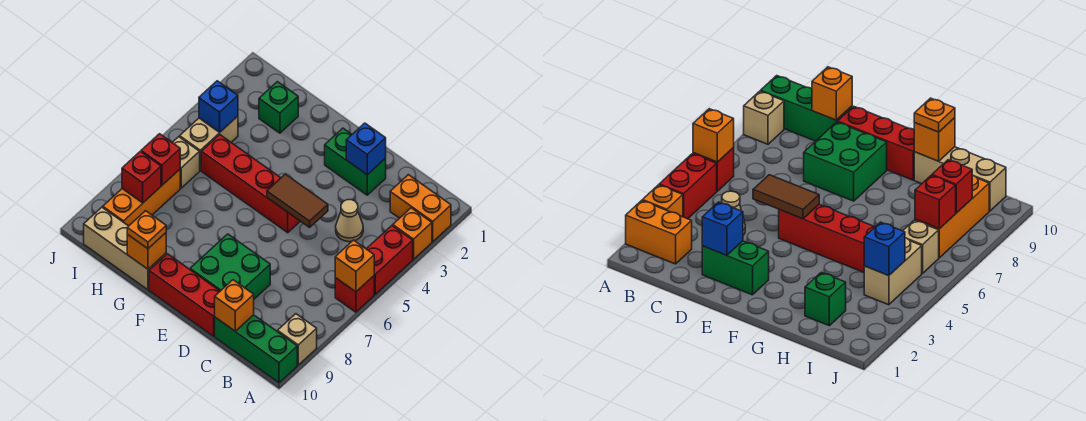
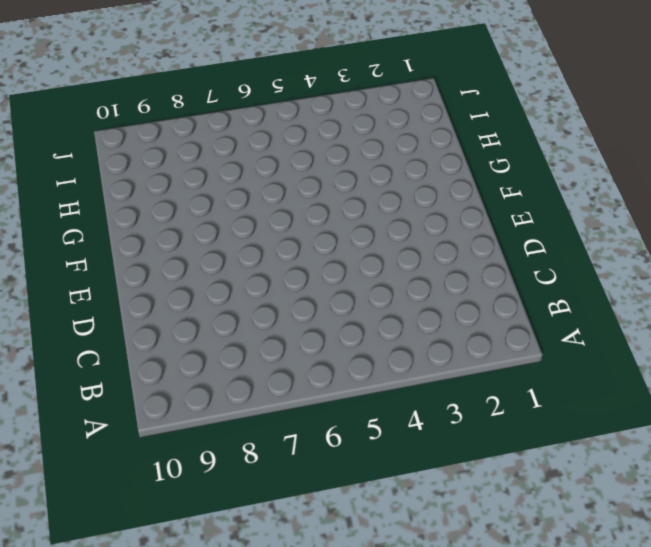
none -> orange brick A2:B2 level 1
none -> orange brick A3 level 1
none -> red brick A4:A5 level 1

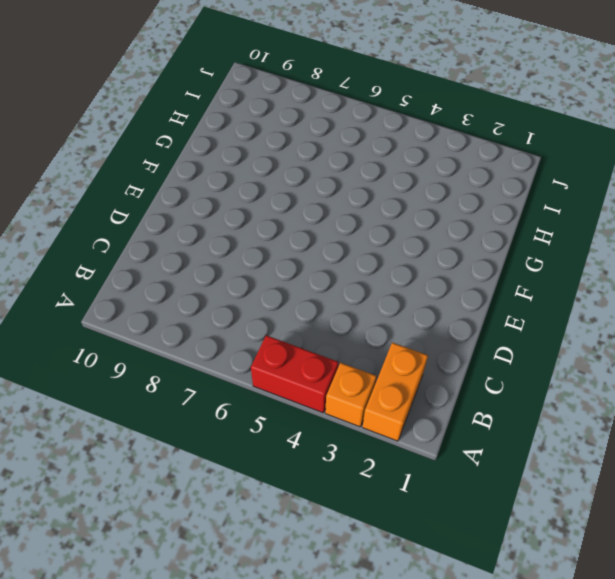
none -> red brick A6 level 1
none -> tan brick A9 level 1
none -> green brick A10:C10 level 1

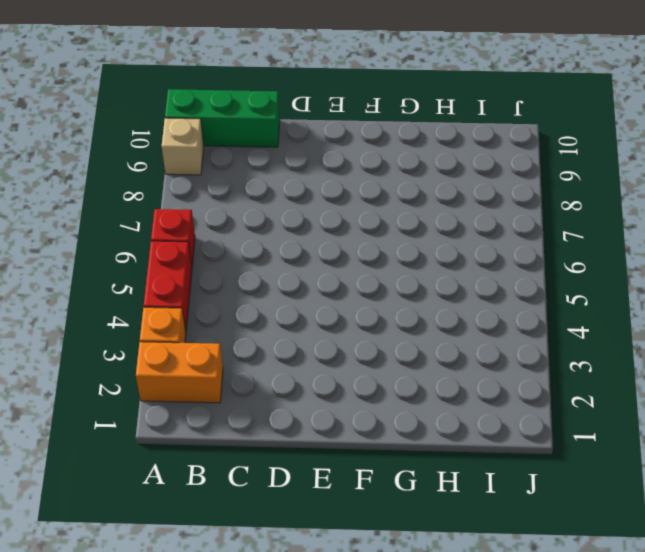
none -> tan cone C4 level 1
none -> green brick D2:E2 level 1
none -> green brick D8:E9 level 1

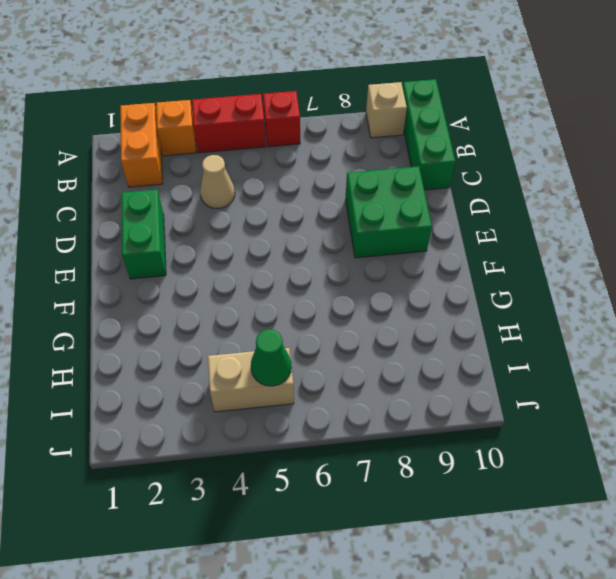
green cone I5 level 2 -> none
none -> red brick D10:F10 level 1
none -> red brick E5:H5 level 1
none -> tan brick G10:I10 level 1

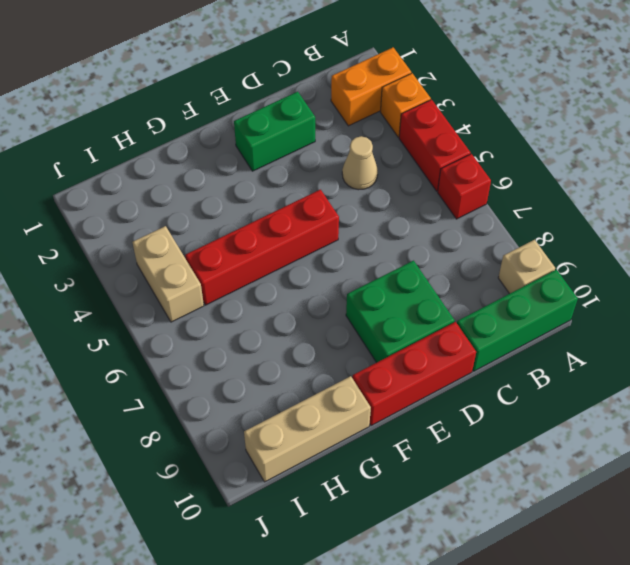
none -> green brick H2 level 1
none -> tan brick I6 level 1
none -> orange brick I7:I9 level 1

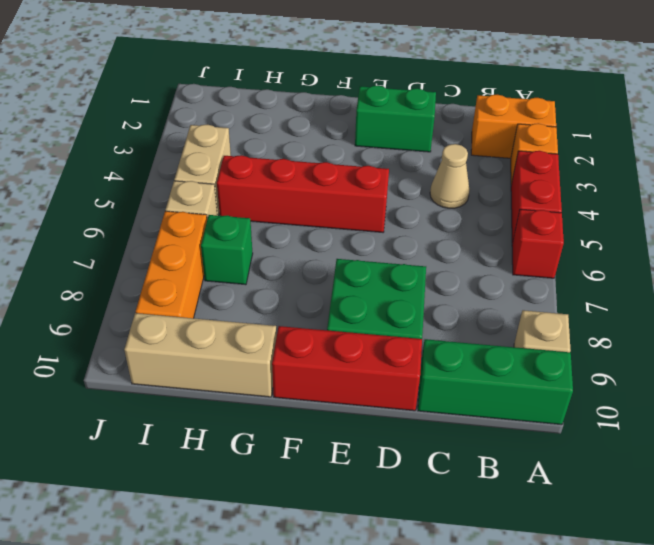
green brick H7 level 1 -> green brick H2 level 1
none -> orange brick A6 level 2
none -> orange brick C10 level 2
none -> blue brick D2 level 2

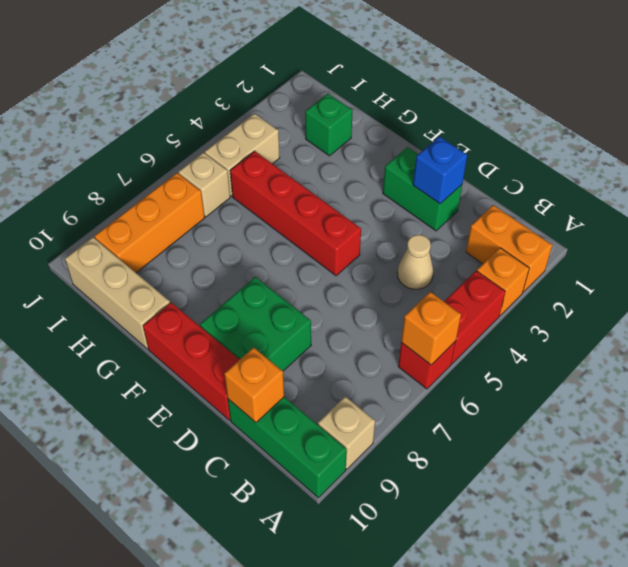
none -> brown tile D5:E5 level 2
none -> orange brick G10 level 2
none -> blue brick I4 level 2

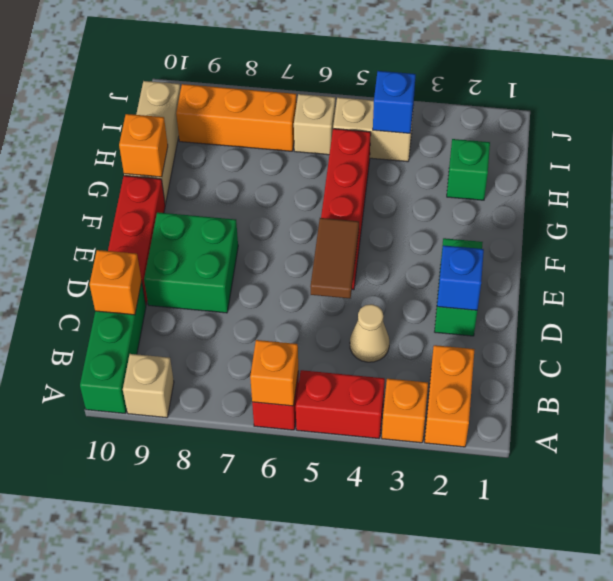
none -> red brick I7 level 2
none -> red brick I8 level 2
none -> orange plate G10 level 3

